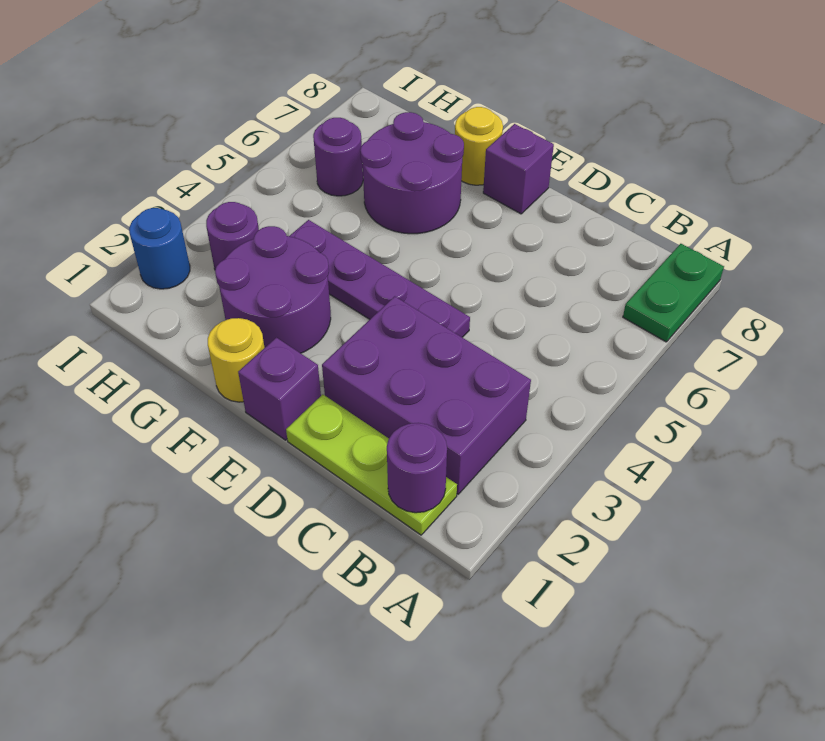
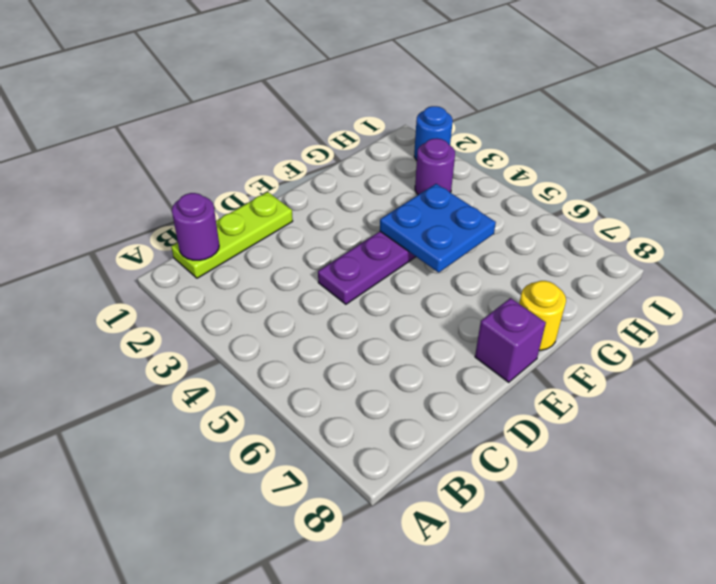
blue plate F4:G5 level 2 -> none
none -> green plate A7:A8 level 1
none -> purple brick B2:D3 level 1
none -> purple brick E1 level 1

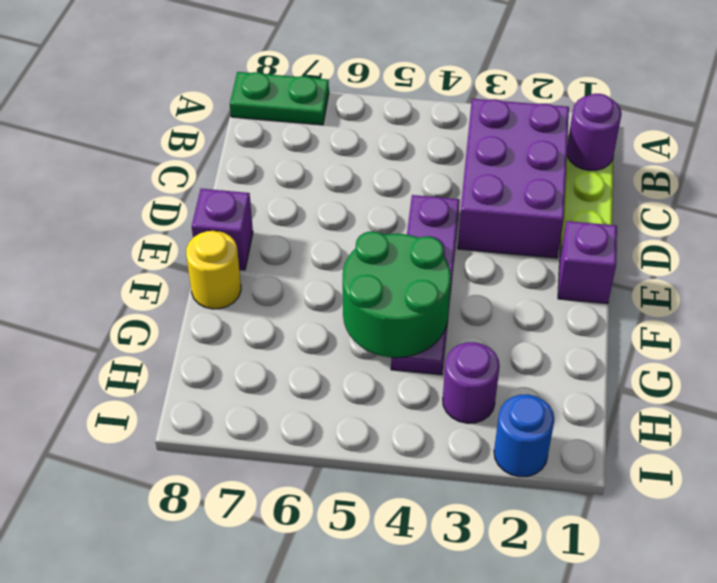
green round brick F4:G5 level 2 -> none
none -> yellow round brick F1 level 1
none -> purple round brick F2:G3 level 1
none -> purple round brick F6:G7 level 1

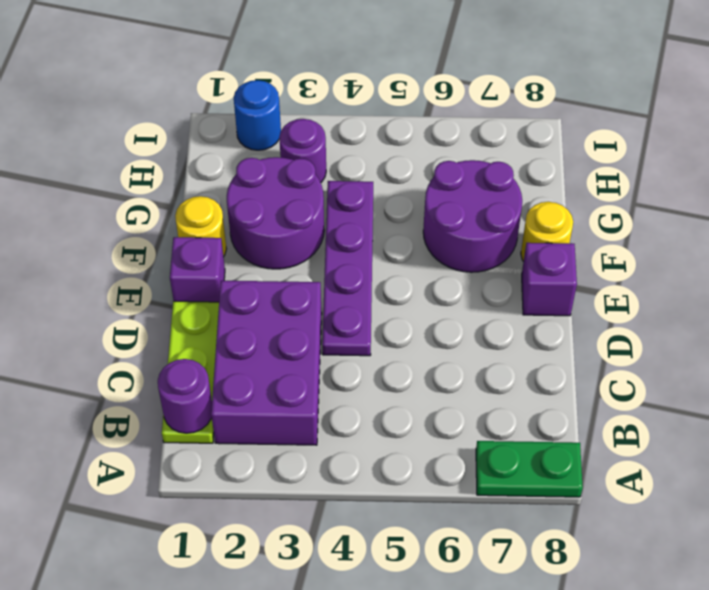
none -> purple round brick H6 level 1

